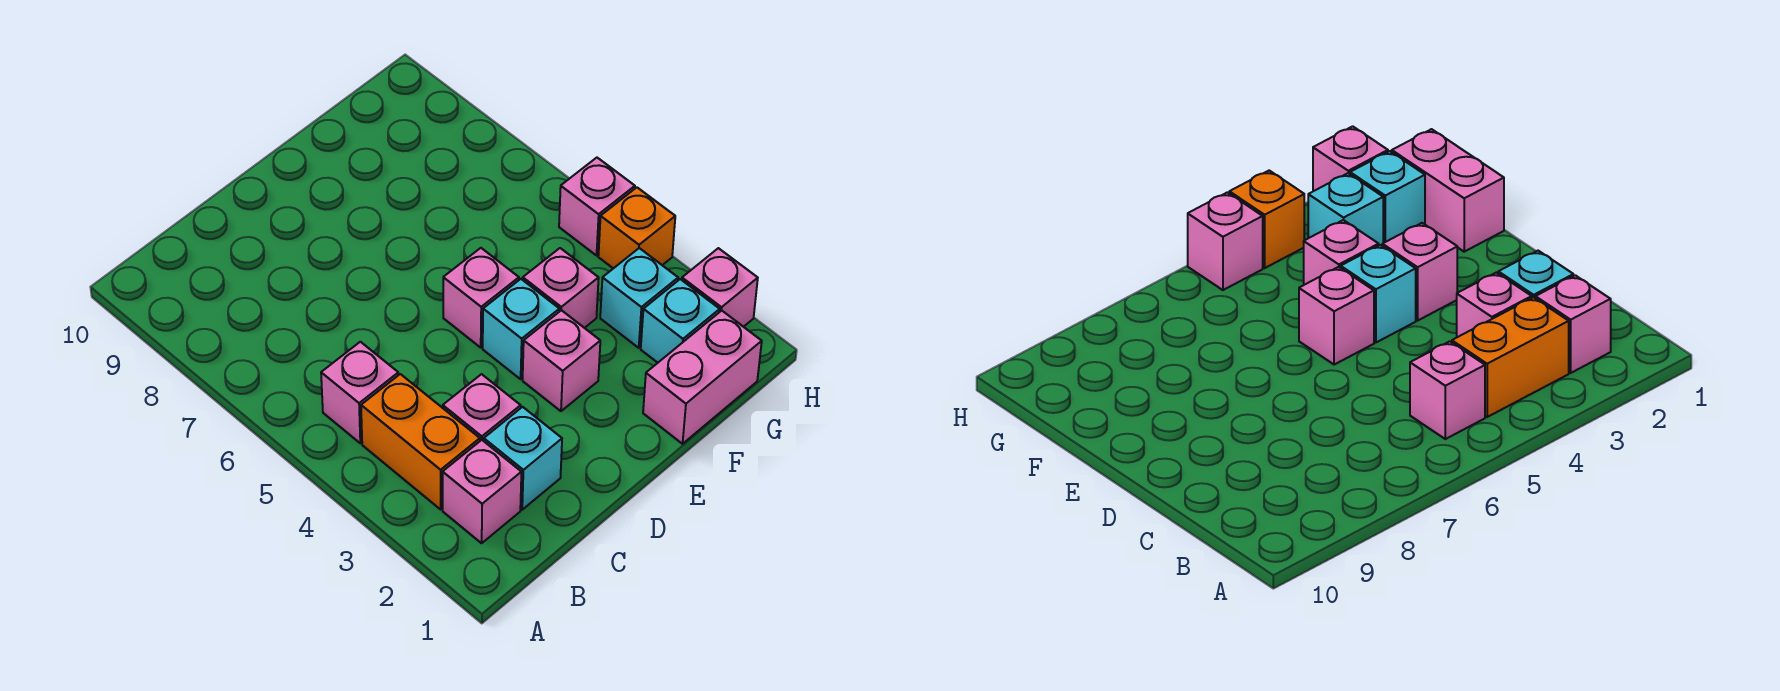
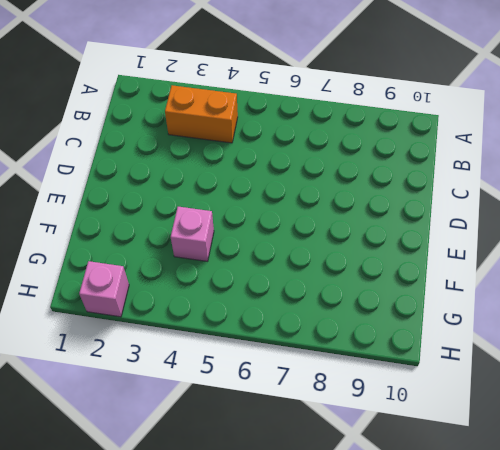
none -> pink brick B2 level 1
none -> pink brick B5 level 1
none -> cyan brick C2 level 1

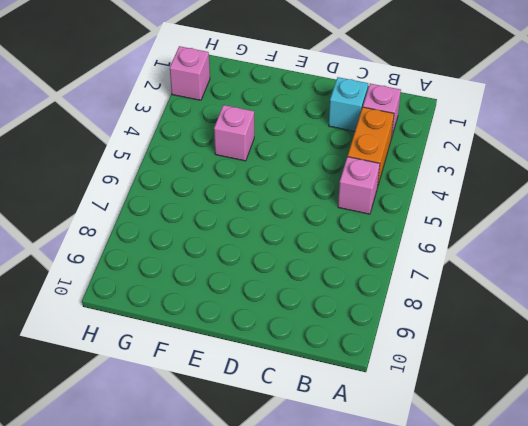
none -> pink brick C3 level 1
none -> pink brick E3 level 1
none -> cyan brick E4 level 1

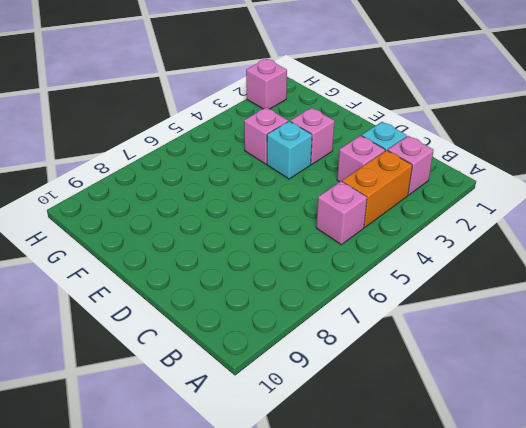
none -> pink brick E5 level 1
none -> pink brick F1:G1 level 1
none -> cyan brick G2 level 1

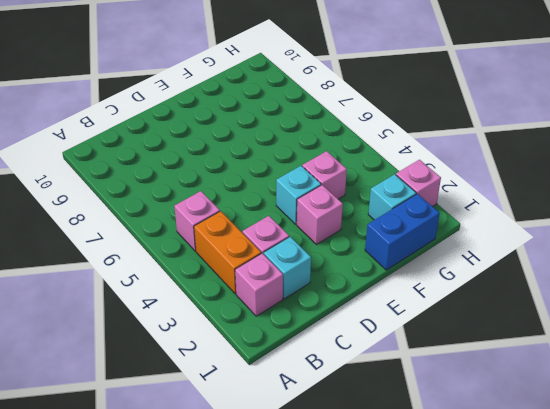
blue brick F1:G1 level 1 -> pink brick F1:G1 level 1
none -> pink brick E5 level 1
none -> cyan brick G3 level 1
none -> orange brick H4 level 1

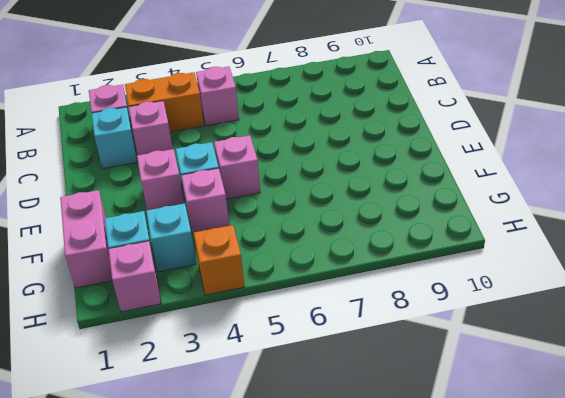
none -> pink brick H5 level 1

